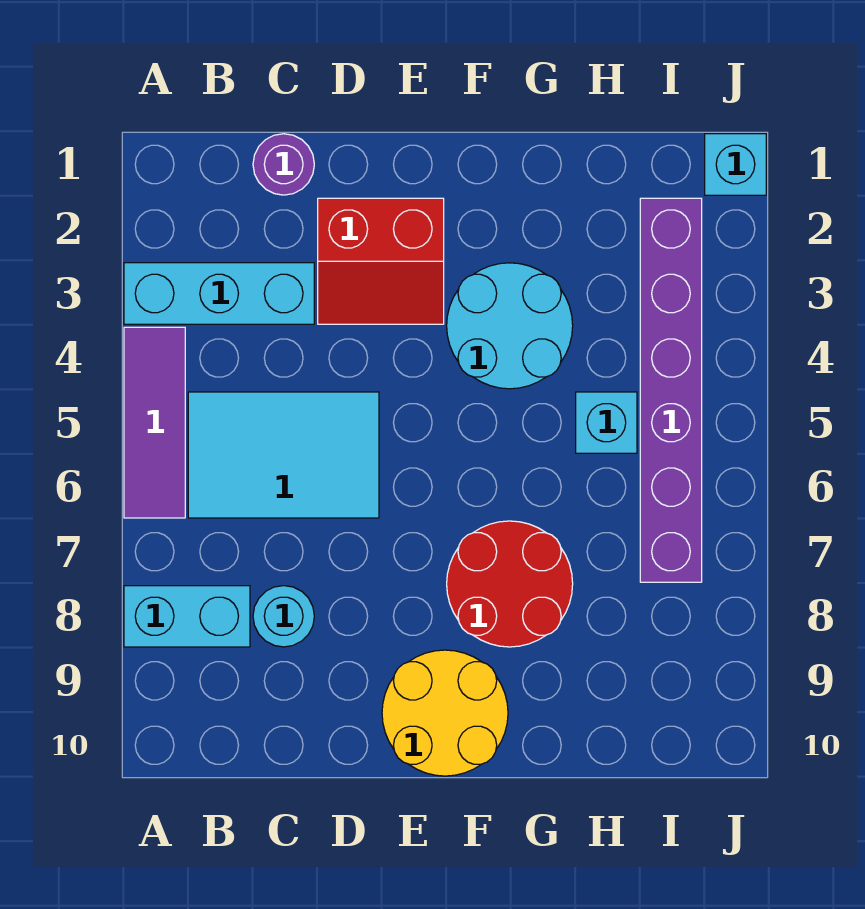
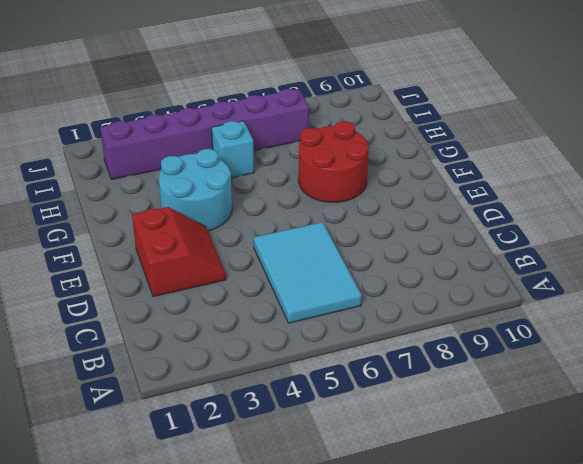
none -> cyan brick A3:C3 level 1
none -> purple tile A4:A6 level 1
none -> cyan brick A8:B8 level 1

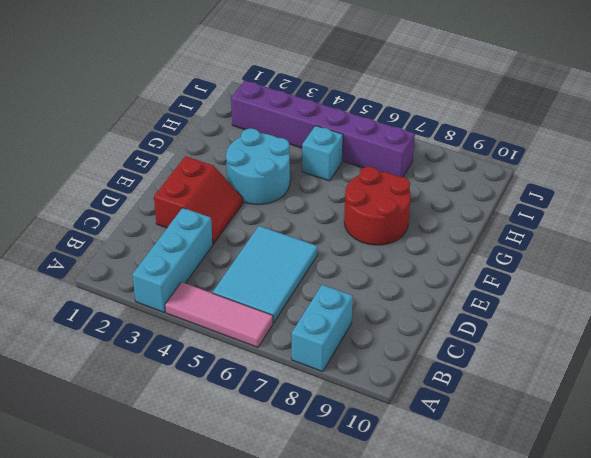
pink tile A4:A6 level 1 -> purple tile A4:A6 level 1
none -> purple round brick C1 level 1
none -> cyan round brick C8 level 1
none -> yellow round brick E9:F10 level 1

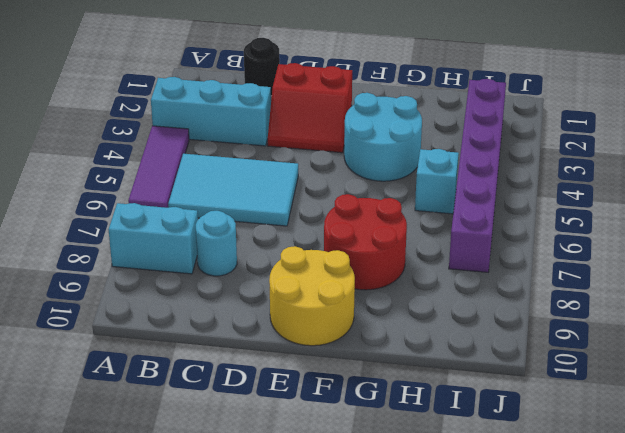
black round brick C1 level 1 -> purple round brick C1 level 1
none -> cyan brick J1 level 1

